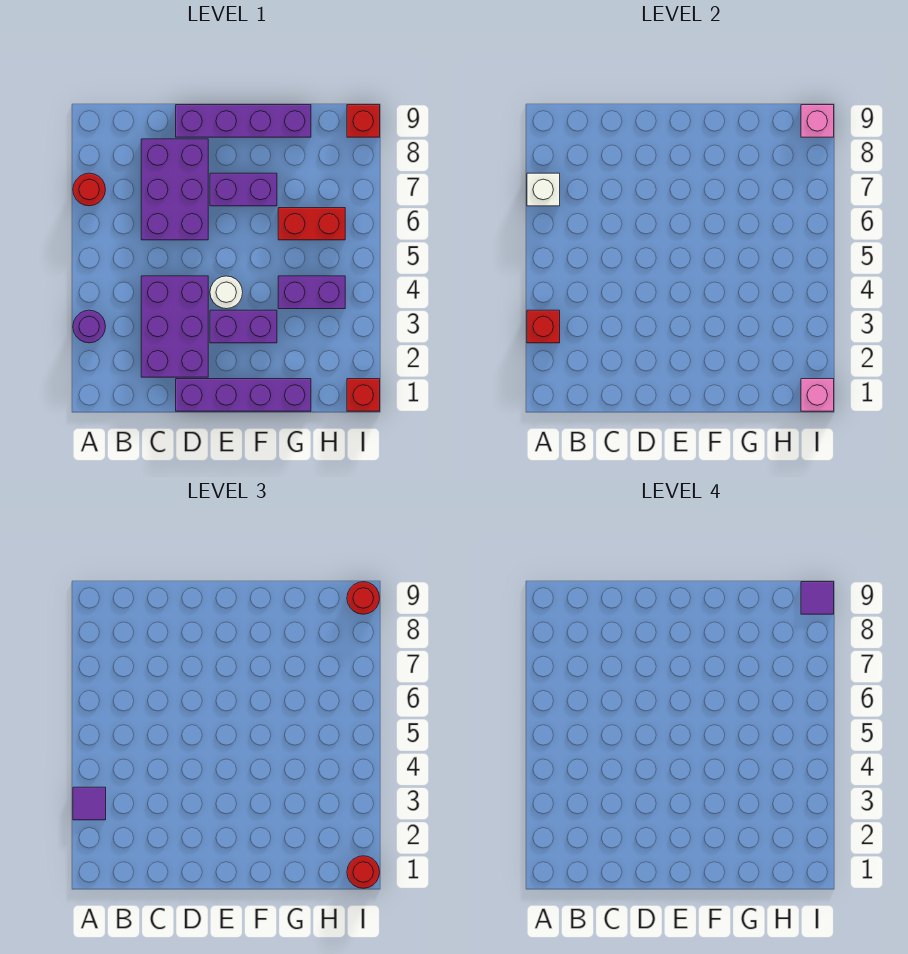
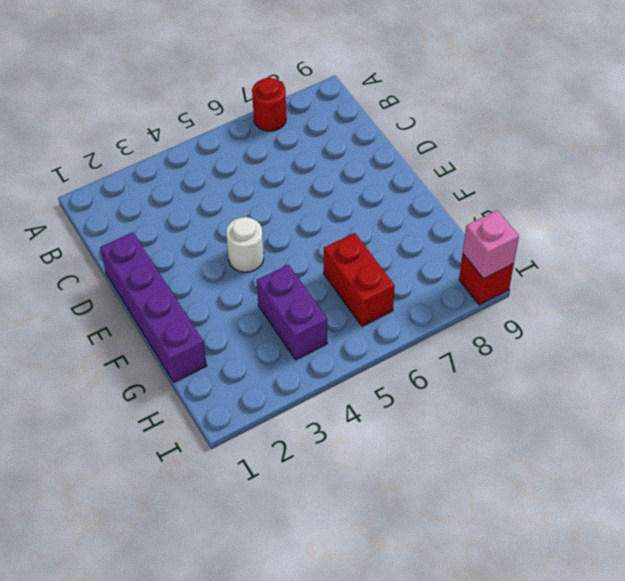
none -> purple round brick A3 level 1
none -> purple brick C2:D4 level 1
none -> purple brick C6:D8 level 1

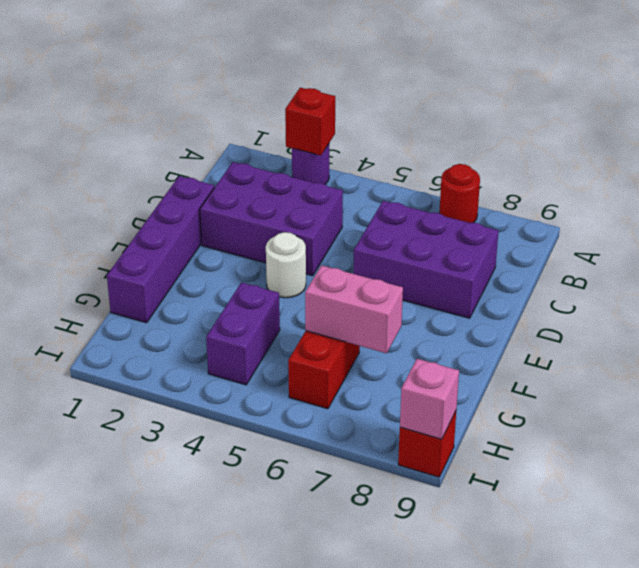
pink brick G6:G7 level 2 -> none
none -> purple brick D9:G9 level 1
none -> purple brick E3:F3 level 1
none -> purple brick E7:F7 level 1

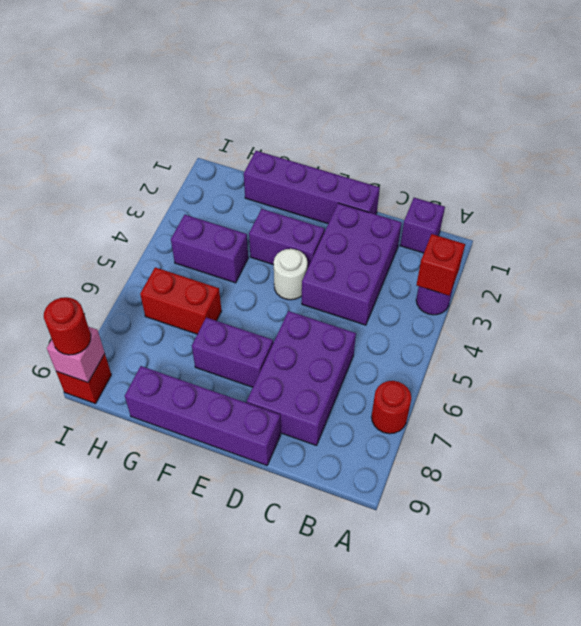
purple brick B1 level 1 -> none
none -> red brick I1 level 1
none -> white brick A7 level 2
none -> pink brick I1 level 2

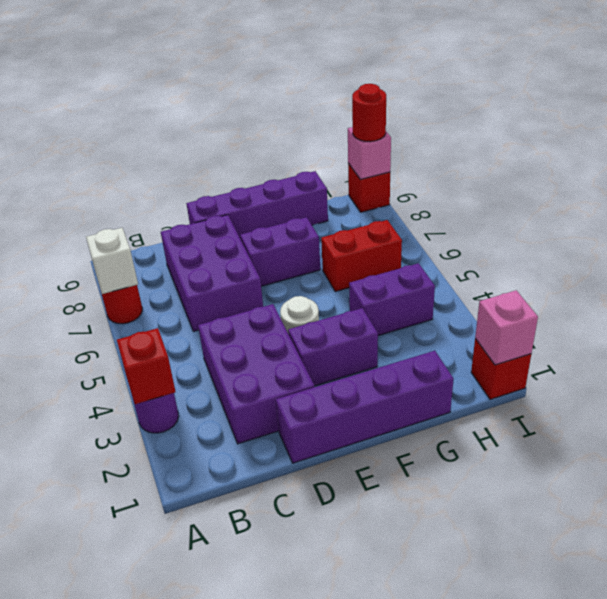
none -> purple tile A3 level 3
none -> red round brick I1 level 3
none -> purple tile I9 level 4

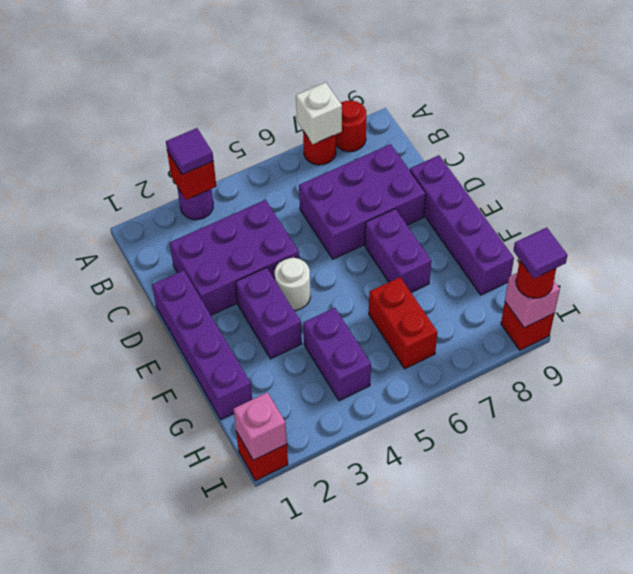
red round brick A8 level 1 -> red round brick I1 level 3

